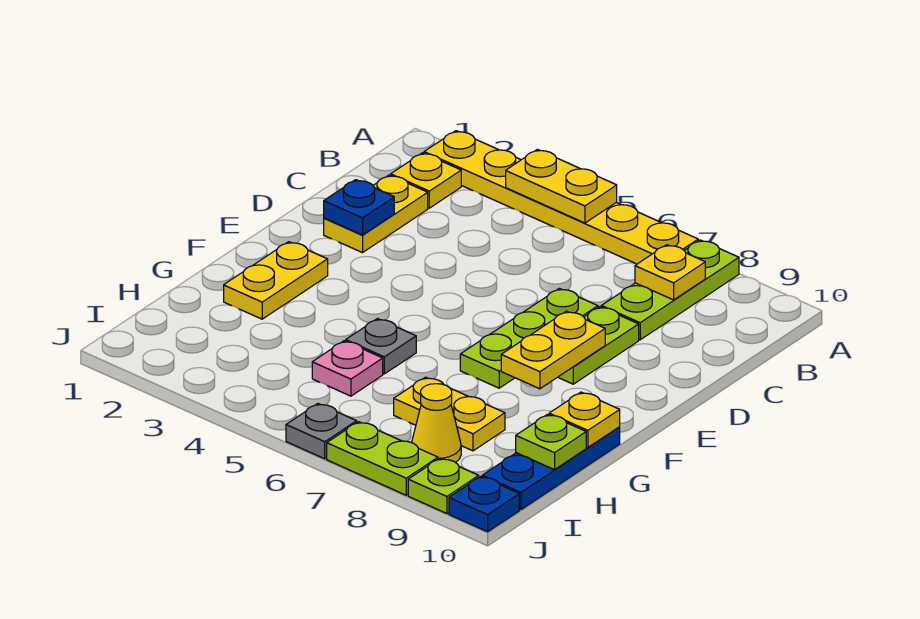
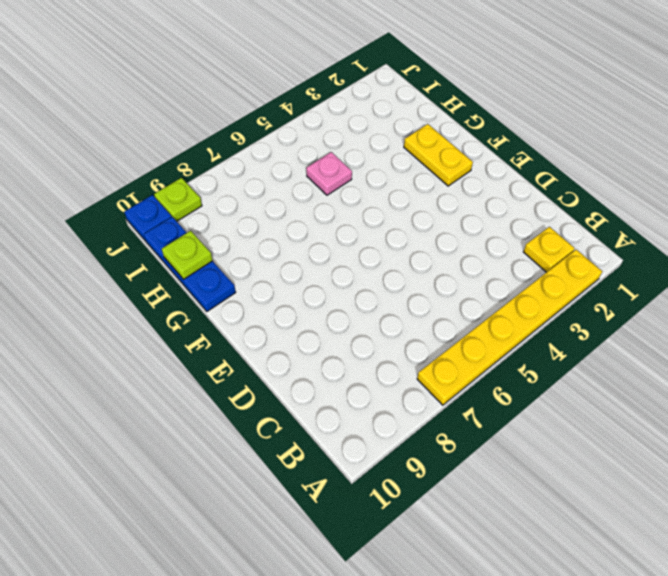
none -> lime plate A8:C8 level 1
none -> yellow plate C2:D2 level 1
none -> lime plate D7:F7 level 1

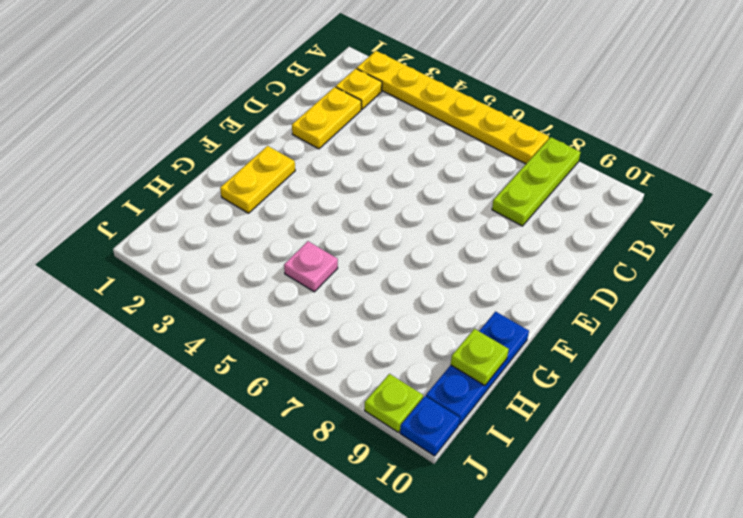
none -> lime plate D7:F7 level 1
none -> lime plate D8:E8 level 1
none -> grey plate G5 level 1

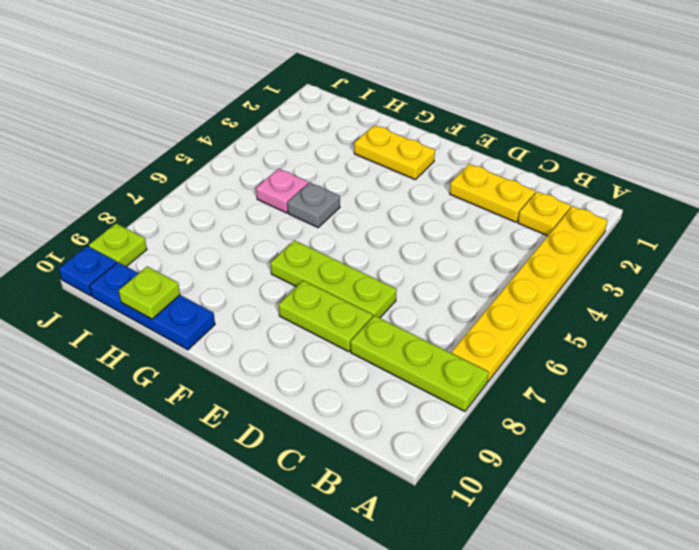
none -> yellow plate H7:H8 level 1
none -> yellow cone I8 level 1
none -> grey plate J6 level 1

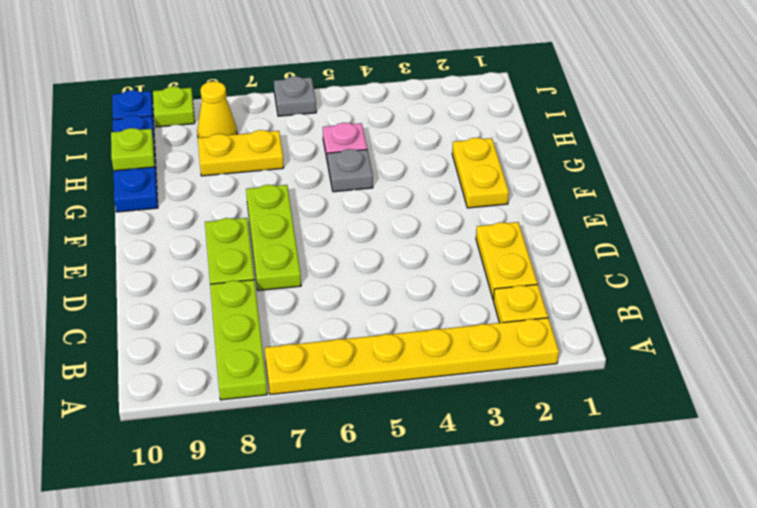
none -> lime plate J7:J8 level 1
none -> yellow plate A4:A5 level 2
none -> yellow plate B8 level 2

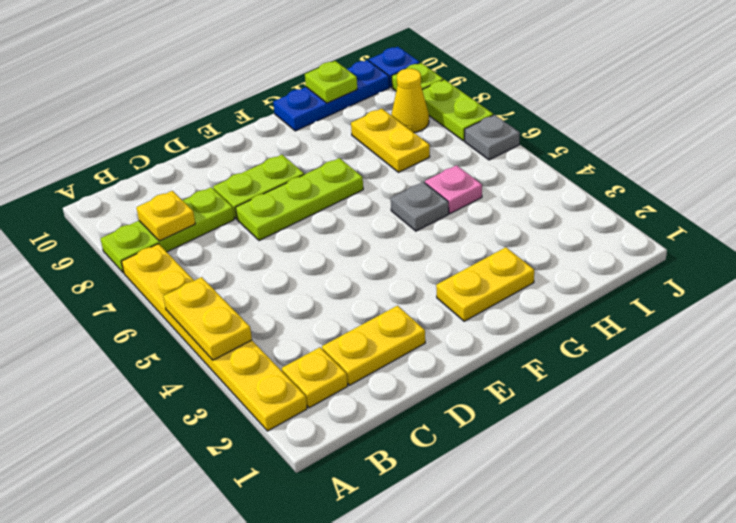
none -> blue plate D2 level 2
none -> yellow plate E8:F8 level 2
none -> yellow plate G10 level 2

